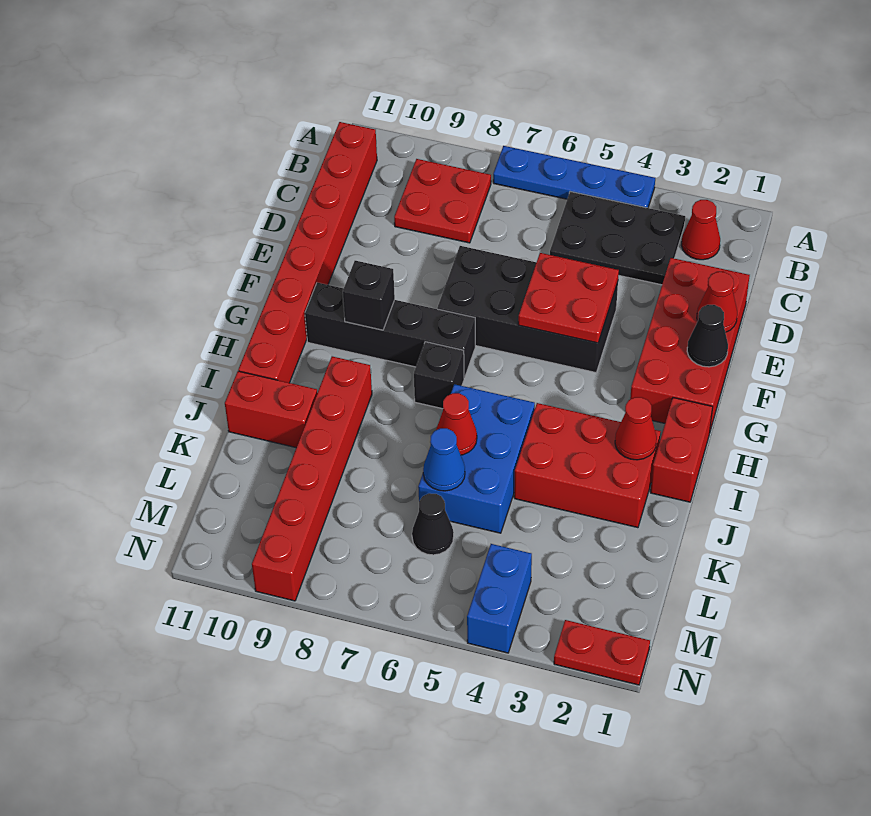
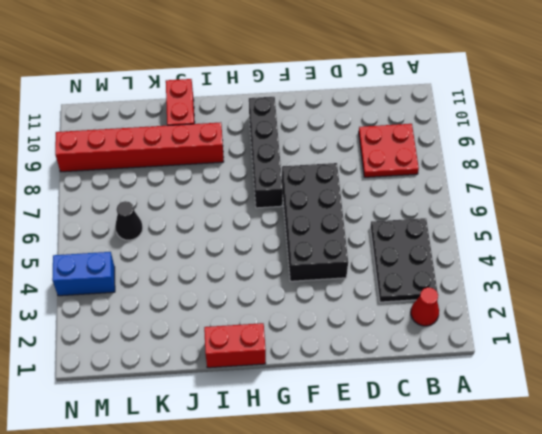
none -> blue plate A4:A7 level 1
none -> red brick B11:I11 level 1
none -> red brick D1:G2 level 1

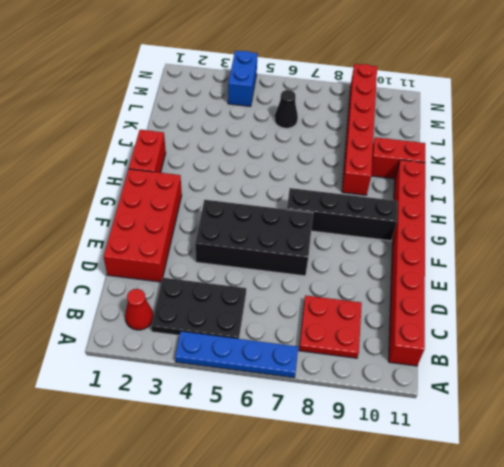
none -> black brick H7 level 1
none -> red brick I2:J4 level 1
none -> blue brick I5:K6 level 1

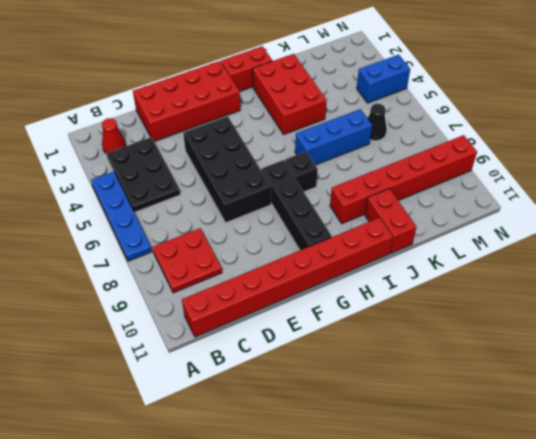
blue brick I6:K6 level 1 -> blue brick I5:K6 level 1
none -> red plate N1:N2 level 1
none -> red cone E1 level 2
none -> red plate E4:F5 level 2

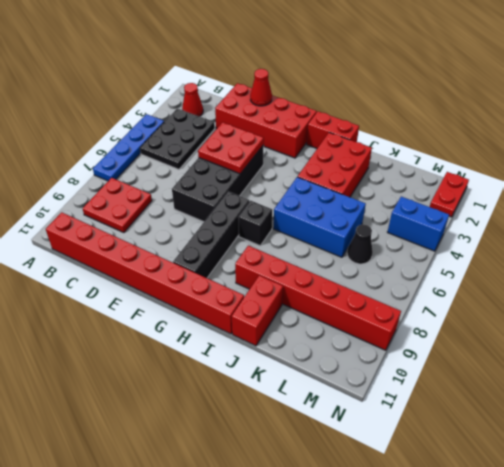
none -> black cone F1 level 2
none -> black brick G9 level 2
none -> red cone I2 level 2

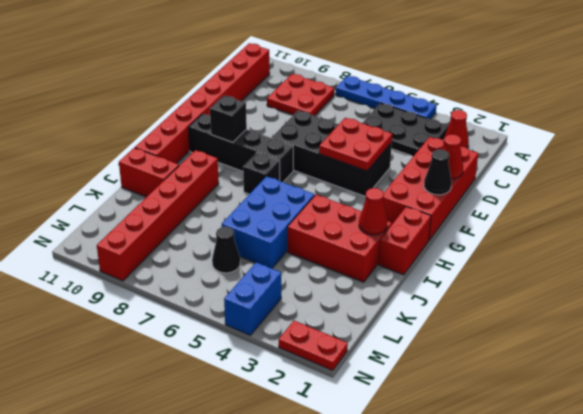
none -> red cone J6 level 2
none -> blue cone K6 level 2

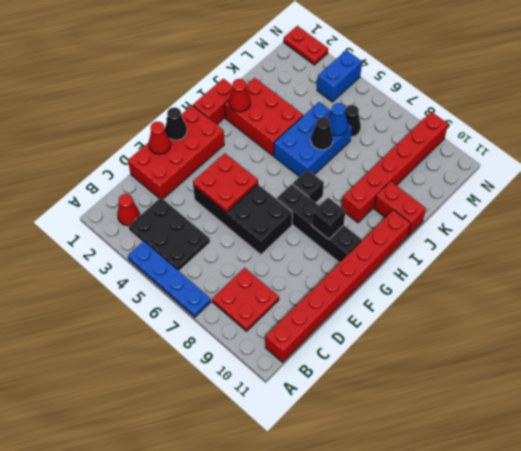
black cone J6 level 2 -> red cone J6 level 2

